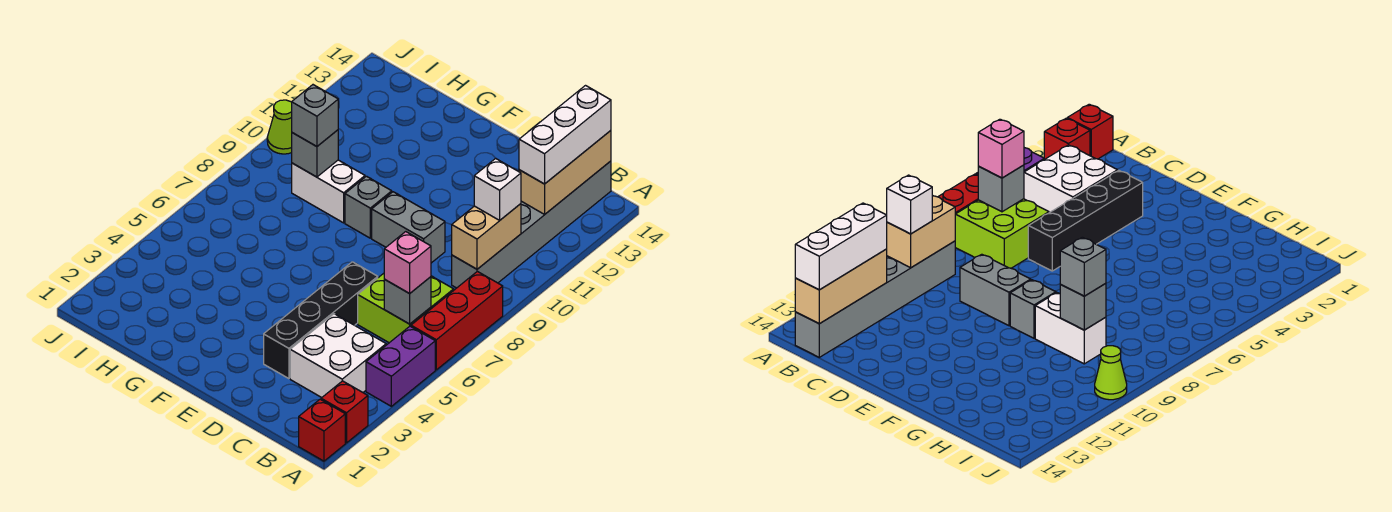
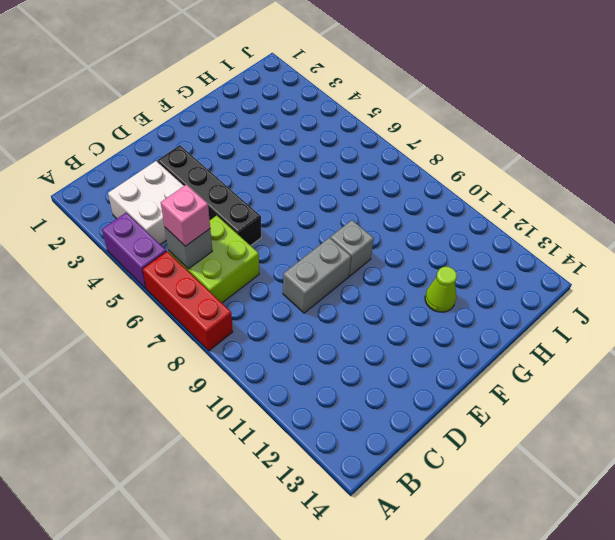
lime cone G12 level 1 -> lime cone J10 level 1
none -> red brick A1 level 1
none -> red brick A2 level 1
none -> grey brick B9:B14 level 1

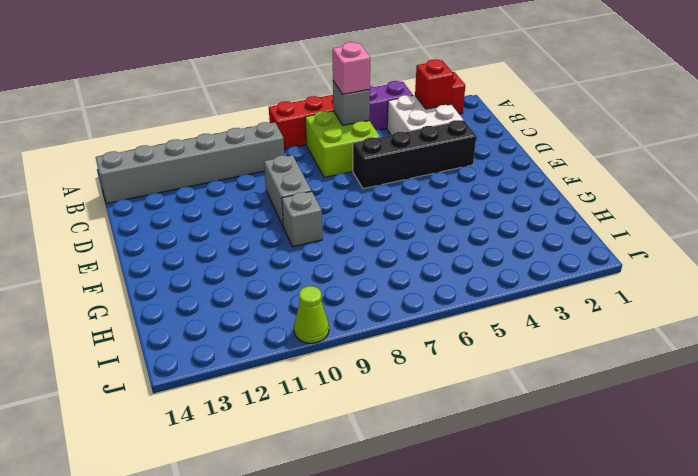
red brick B3 level 2 -> red brick A1 level 1
none -> white brick G9:H9 level 1
none -> tan brick B9:B10 level 2
none -> tan brick B12:B14 level 2

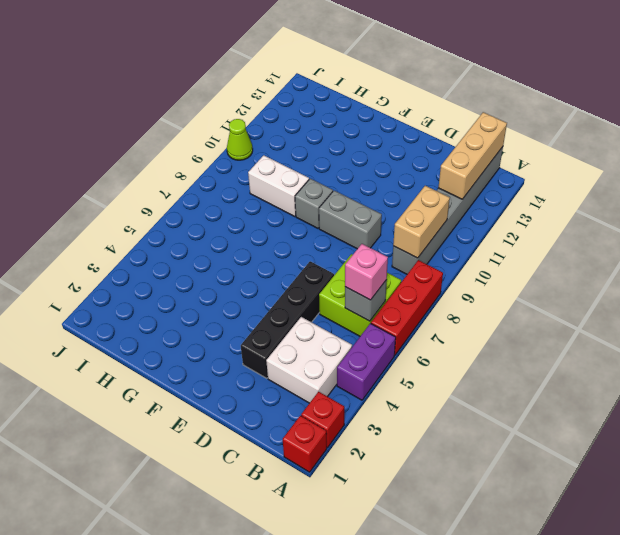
none -> grey brick H9 level 2
none -> white brick B10 level 3
none -> white brick B12:B14 level 3

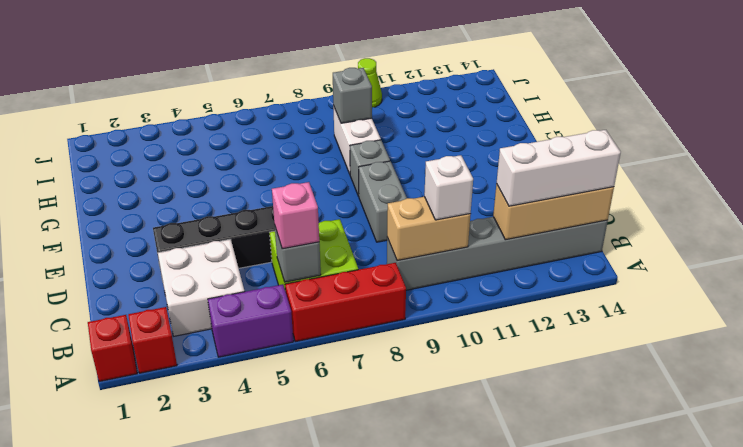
none -> grey brick H9 level 3

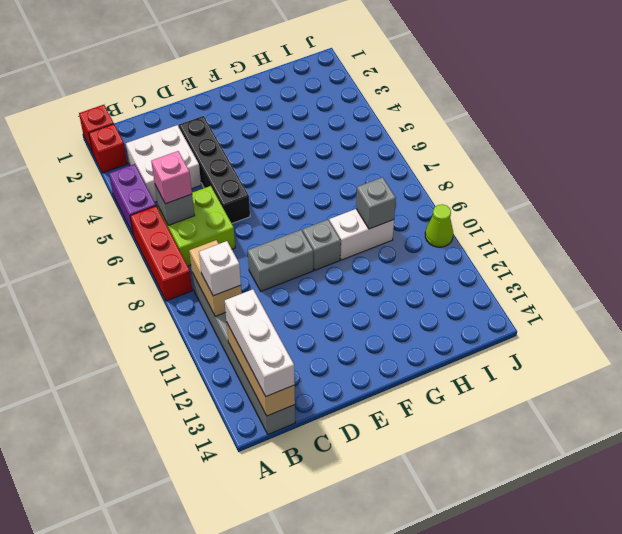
none -> grey brick H9 level 3

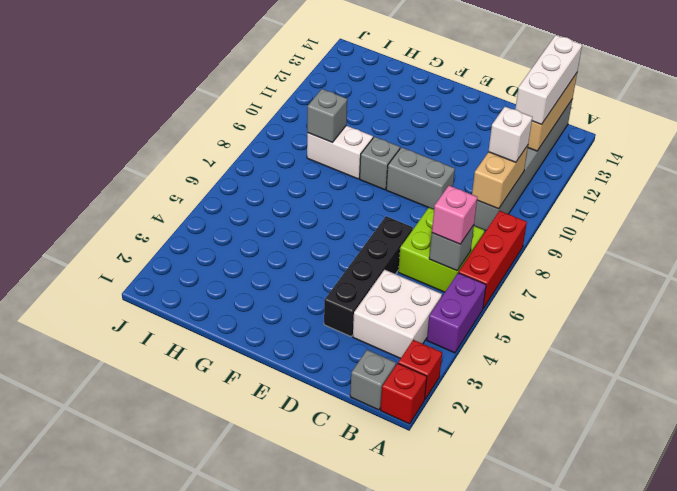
grey brick B1 level 1 -> grey brick H9 level 3
none -> lime cone J10 level 1

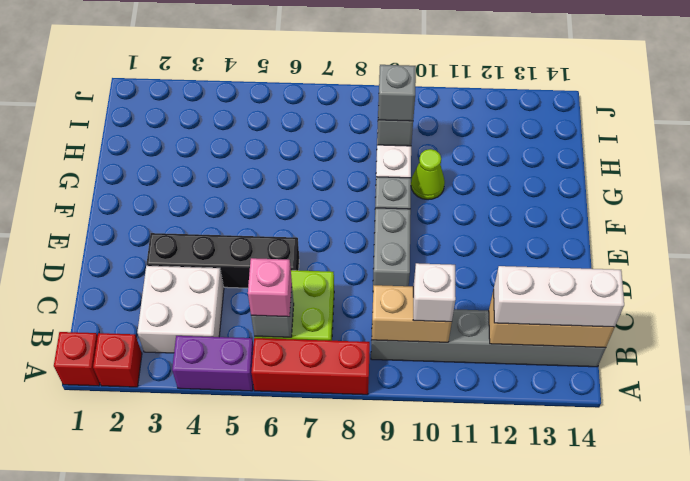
lime cone G10 level 1 -> lime cone J10 level 1

